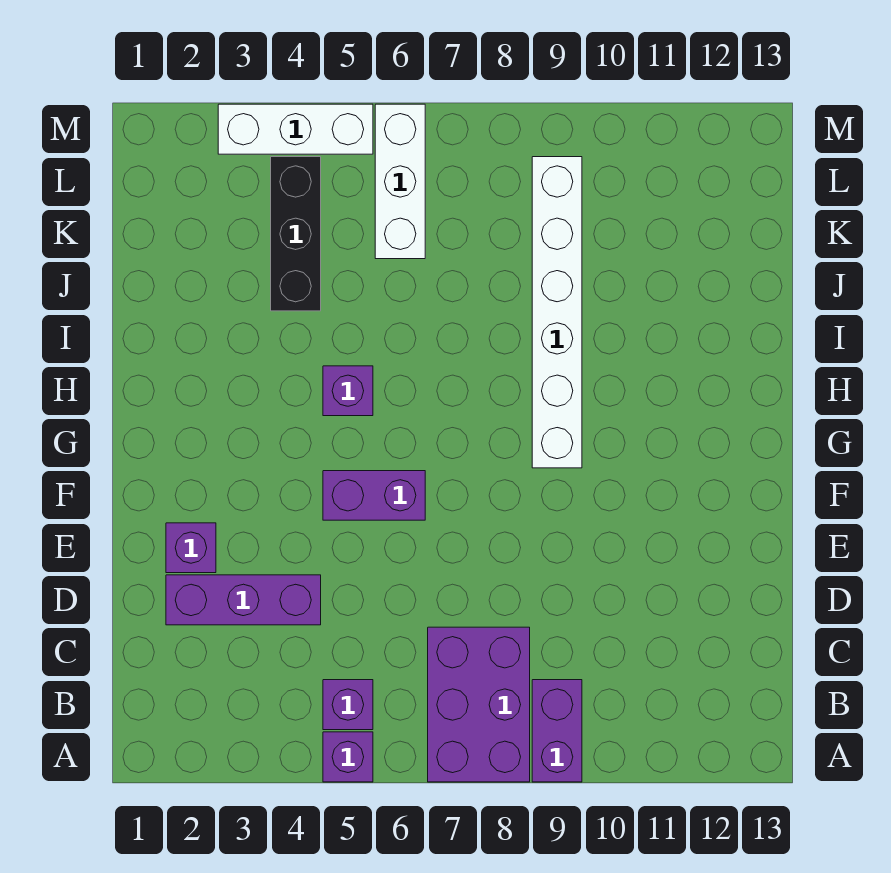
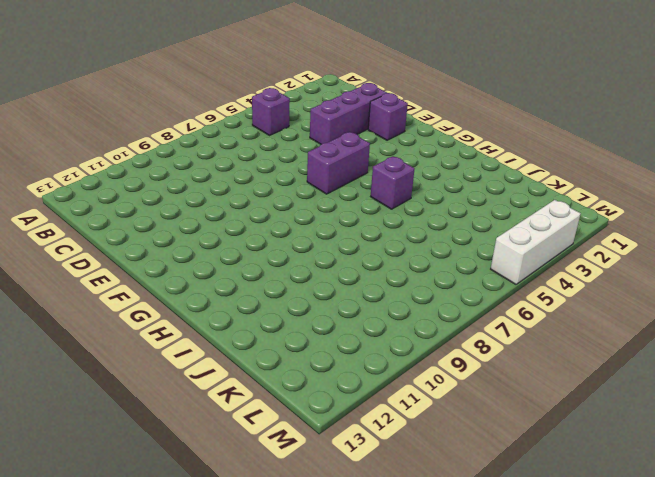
none -> purple brick A5 level 1
none -> purple brick A7:C8 level 1
none -> purple brick A9:B9 level 1

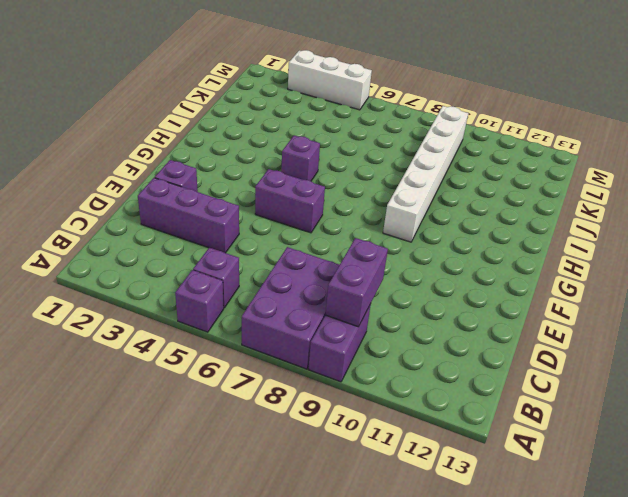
purple brick B9:C9 level 2 -> none
none -> black brick J4:L4 level 1
none -> white brick K6:M6 level 1

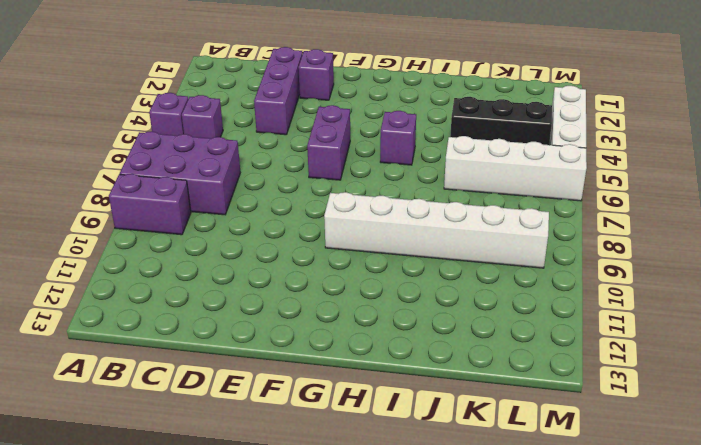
white brick J6:M6 level 1 -> white brick K6:M6 level 1

